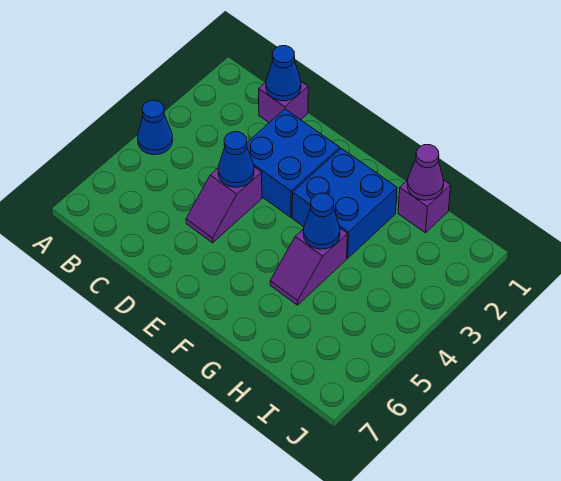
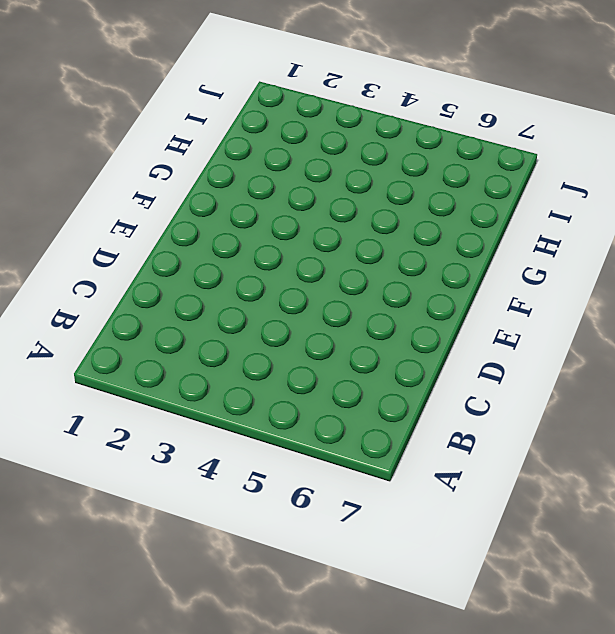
none -> blue cone A4 level 1
none -> purple brick C1 level 1

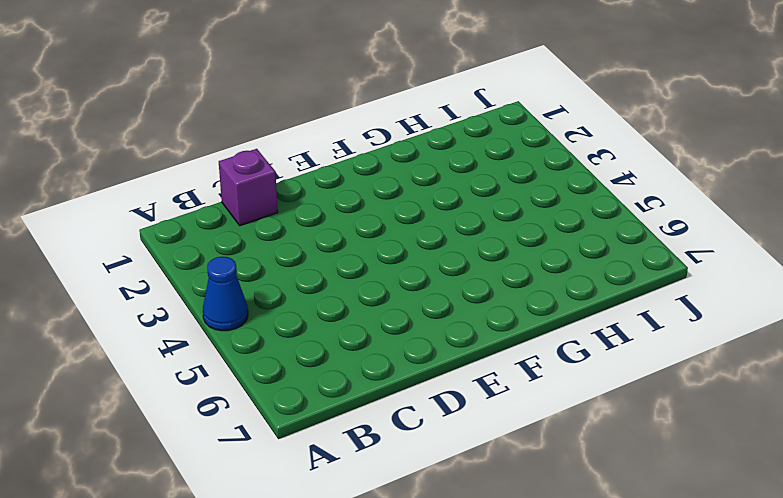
none -> blue brick D2:E3 level 1
none -> purple slope D4:D5 level 1 top 4

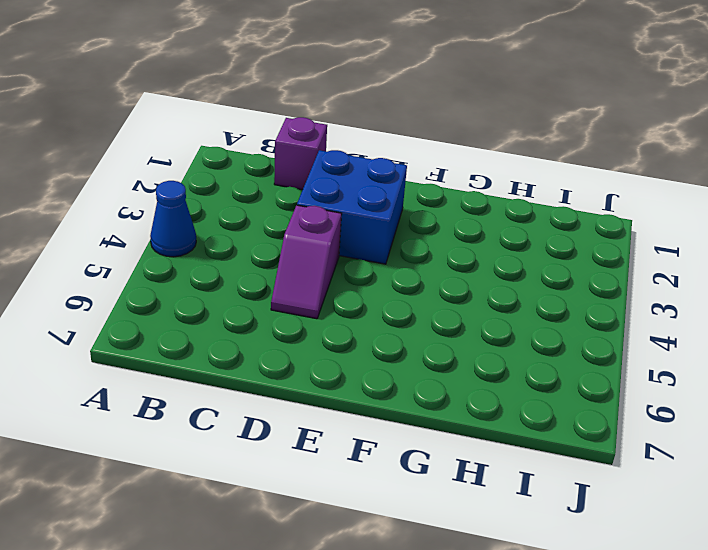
none -> blue brick F2:G3 level 1
none -> purple slope G4:G5 level 1 top 4

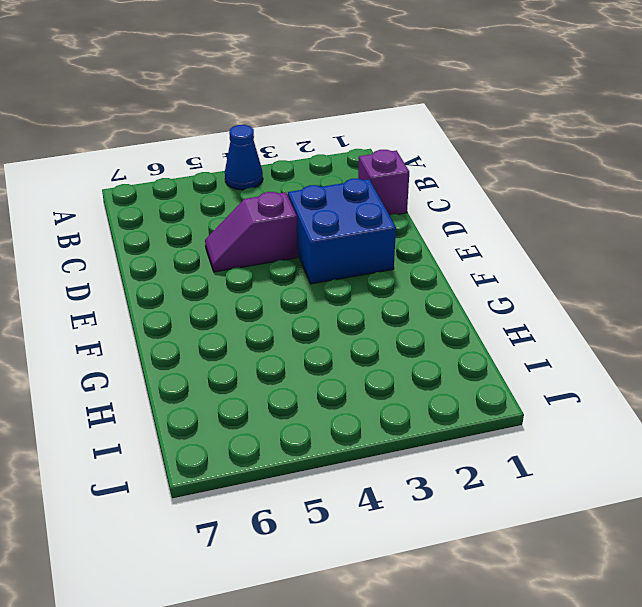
none -> blue brick F2:G3 level 1
none -> purple slope G4:G5 level 1 top 4

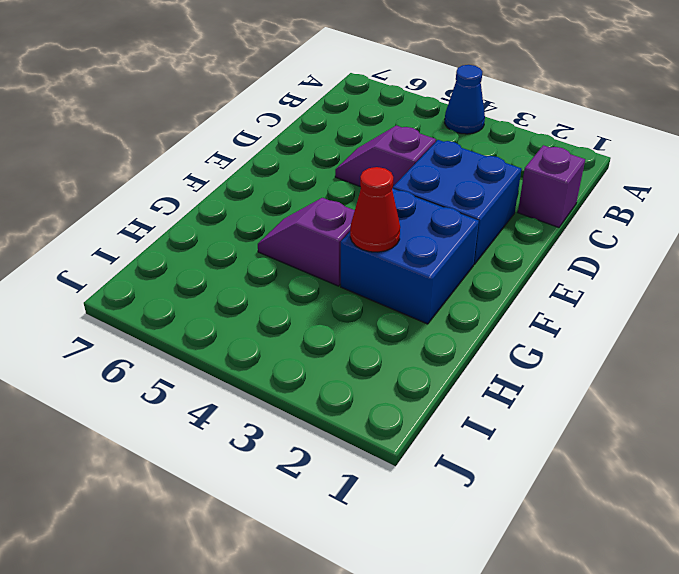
red cone G3 level 2 -> none
none -> purple brick H1 level 1
none -> blue cone C1 level 2

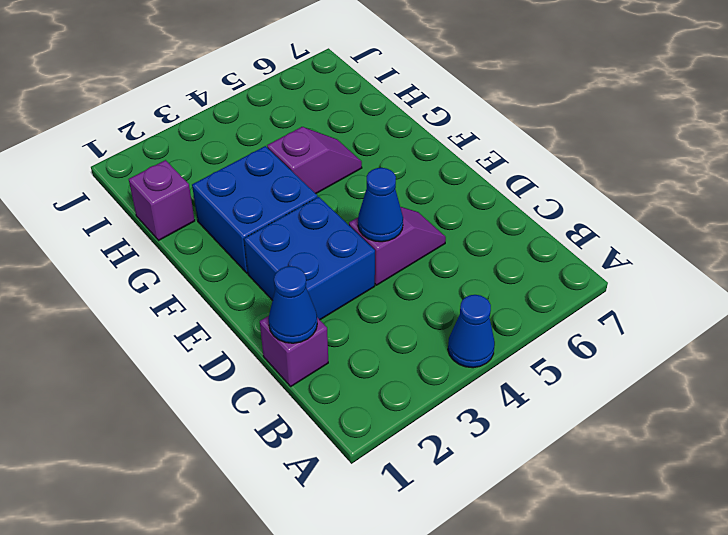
none -> blue cone G4 level 2
none -> purple cone H1 level 2

